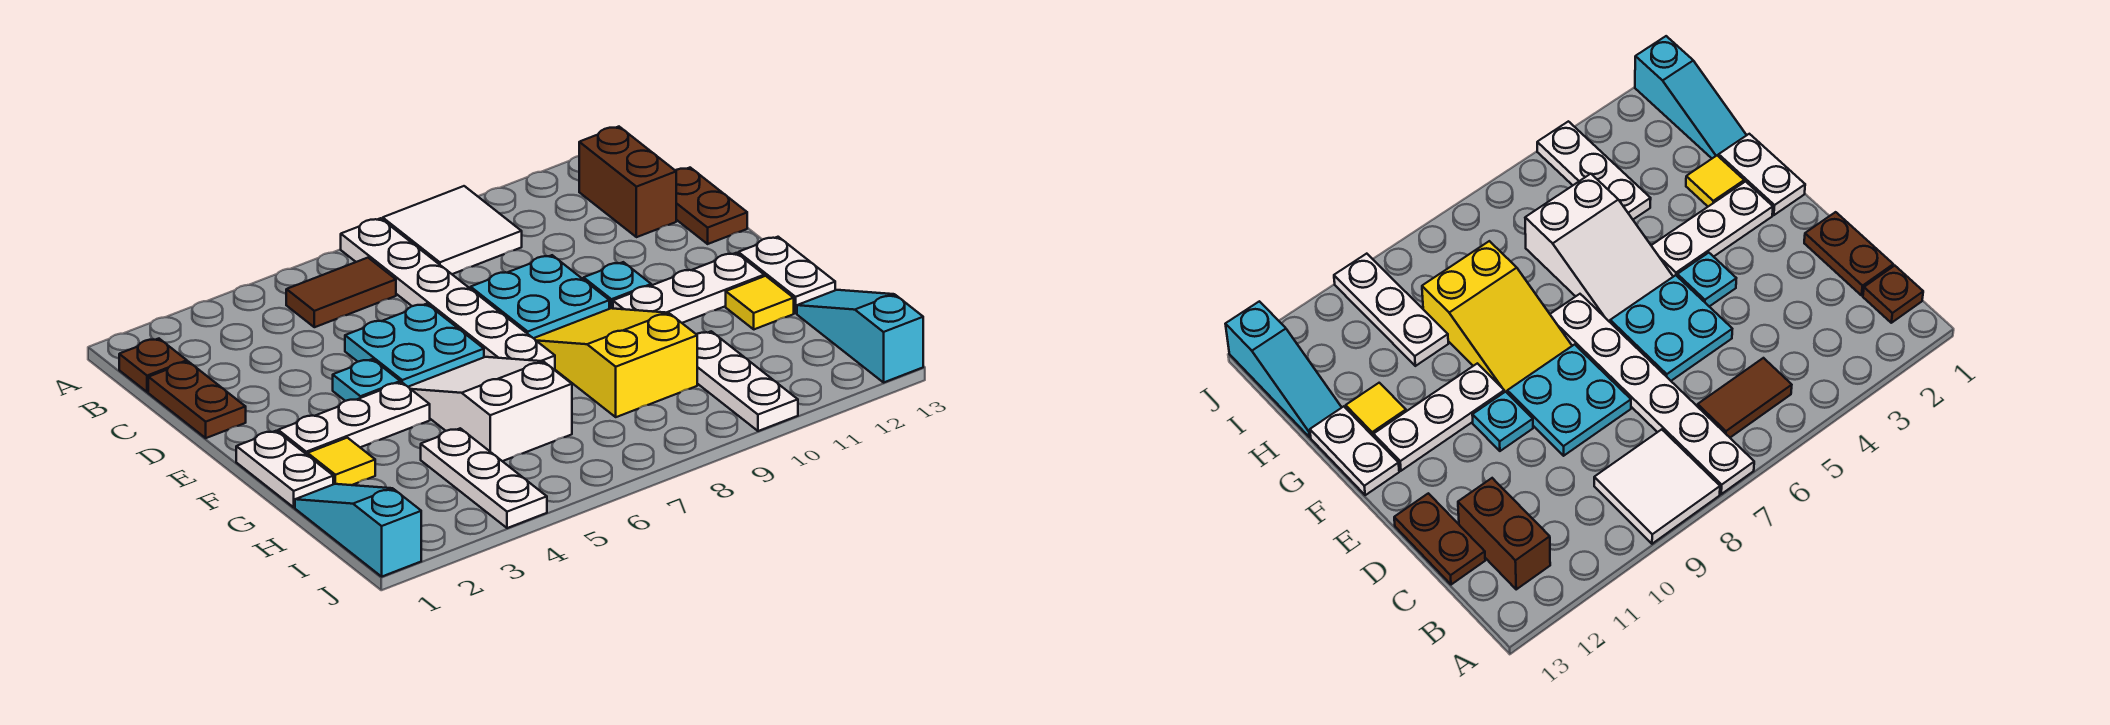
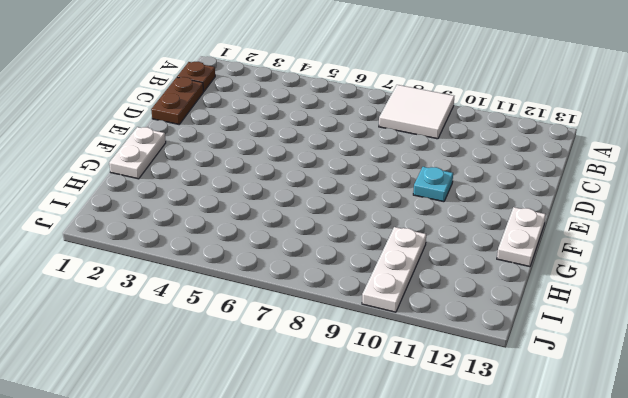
none -> white plate A7:F7 level 1
none -> brown tile B5:B6 level 1
none -> brown brick B12:C12 level 1

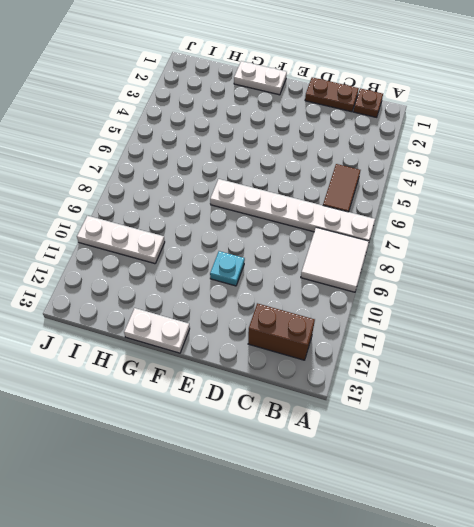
none -> brown plate C13:D13 level 1
none -> cyan plate D5:E6 level 1
none -> cyan plate D8:E9 level 1

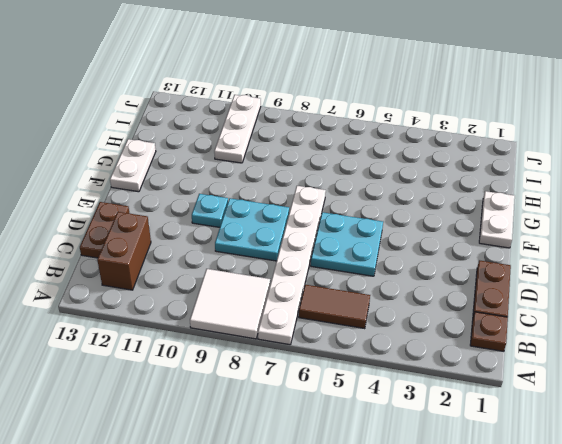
none -> cyan plate E4 level 1
none -> white plate F2:F4 level 1
none -> white slope F5:H6 level 1 top H

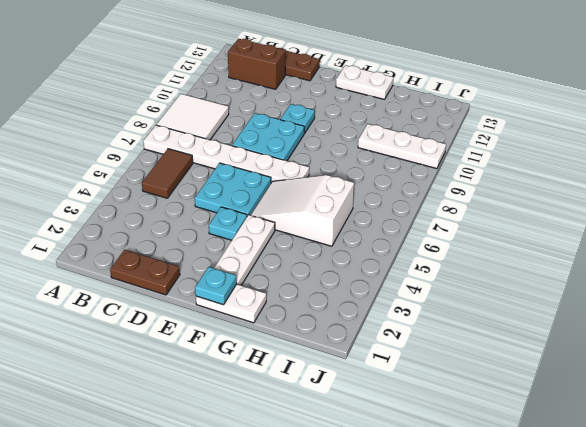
cyan plate F1 level 2 -> none
none -> brown plate B1 level 1
none -> yellow slope F8:H9 level 1 top H
none -> white plate F10:F12 level 1

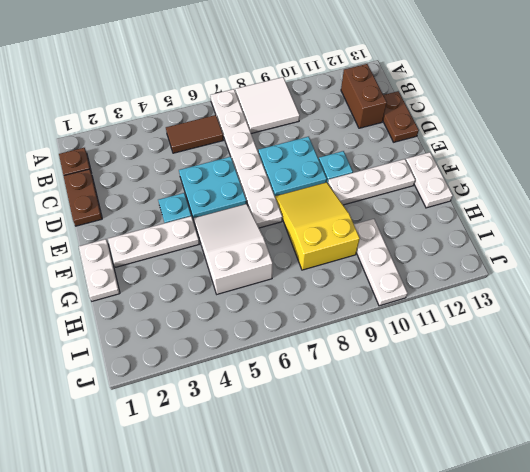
none -> yellow tile G2 level 1
none -> yellow tile G12 level 1
none -> cyan slope H1:J1 level 1 top J

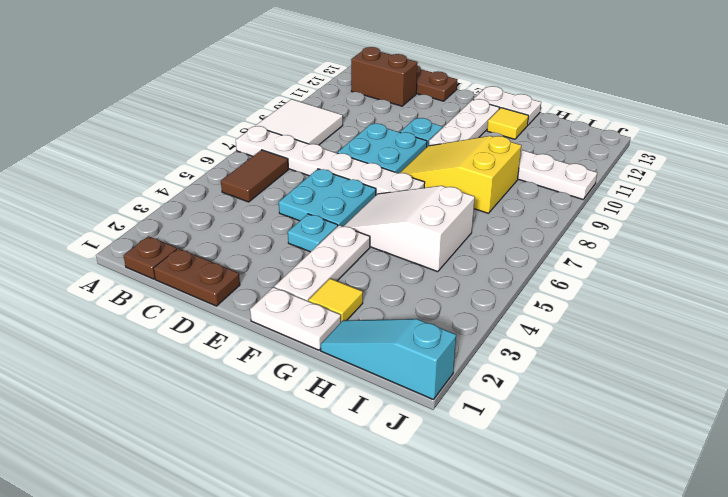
none -> white plate H4:J4 level 1
none -> cyan slope H13:J13 level 1 top J

